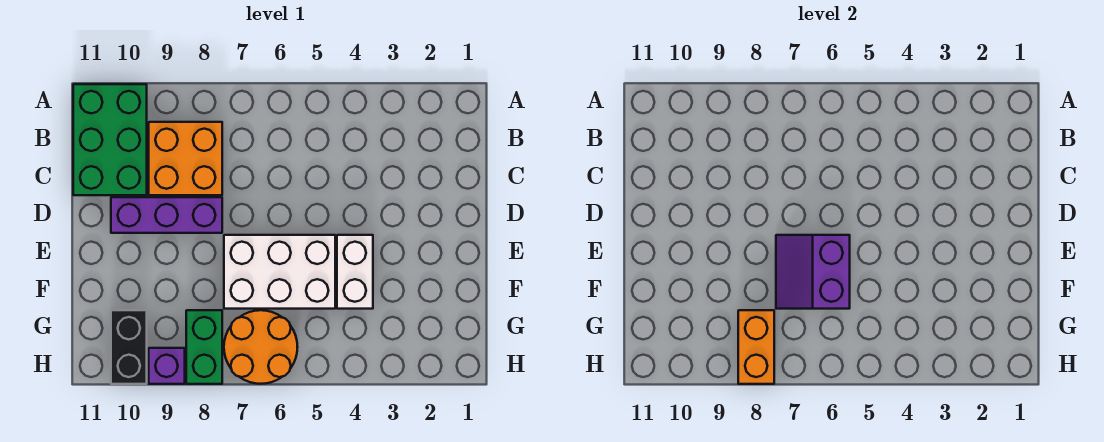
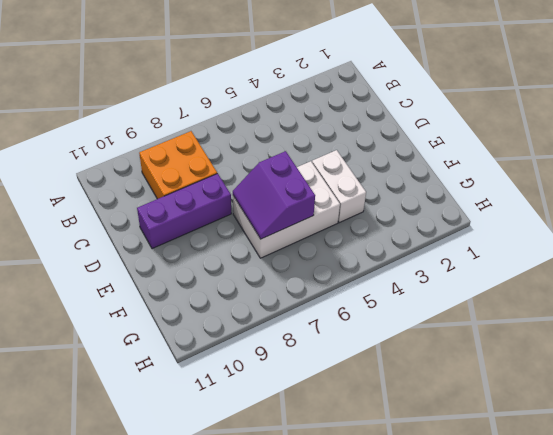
none -> green brick A10:C11 level 1
none -> orange round brick G6:H7 level 1

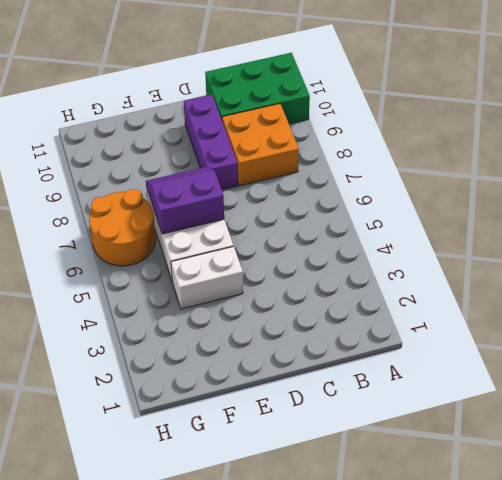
none -> green brick G8:H8 level 1
none -> black brick G10:H10 level 1

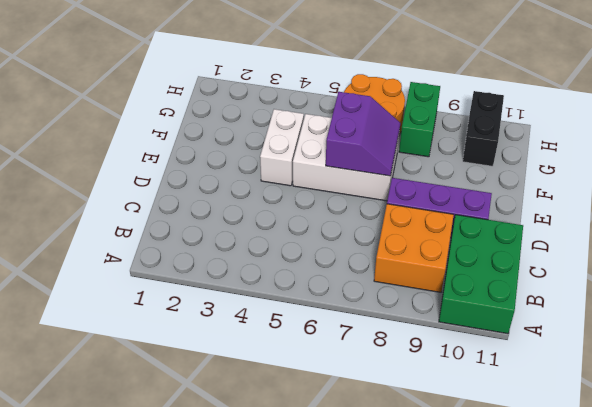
none -> purple brick H9 level 1
none -> orange brick G8:H8 level 2

